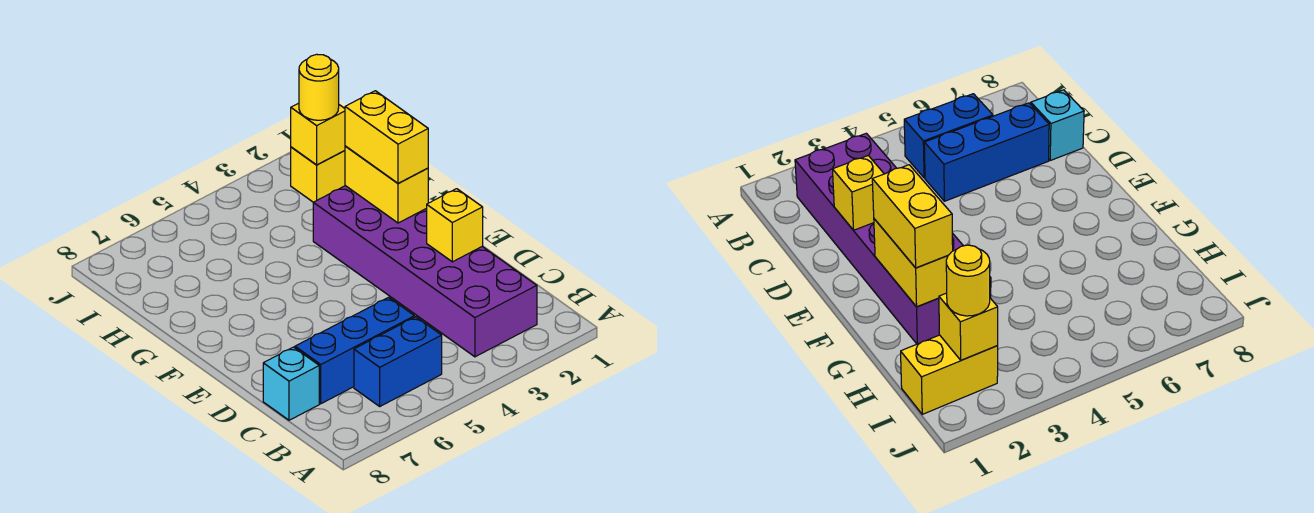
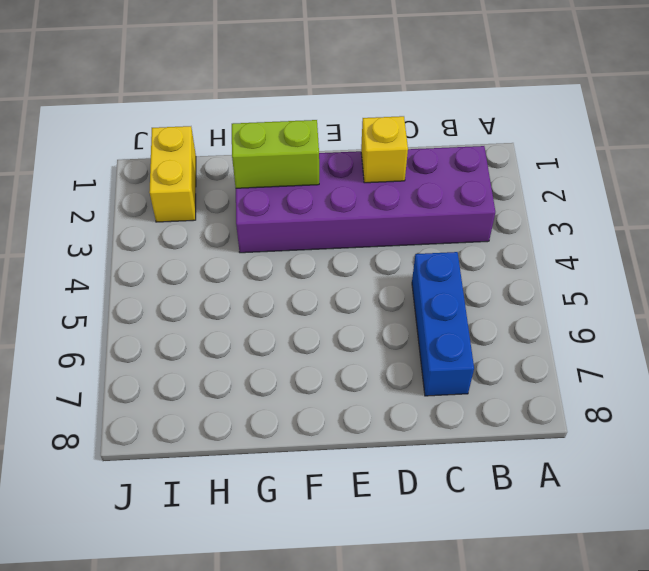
lime brick F2:G2 level 2 -> yellow brick F2:G2 level 2
none -> blue brick B5:B6 level 1
none -> cyan brick C8 level 1

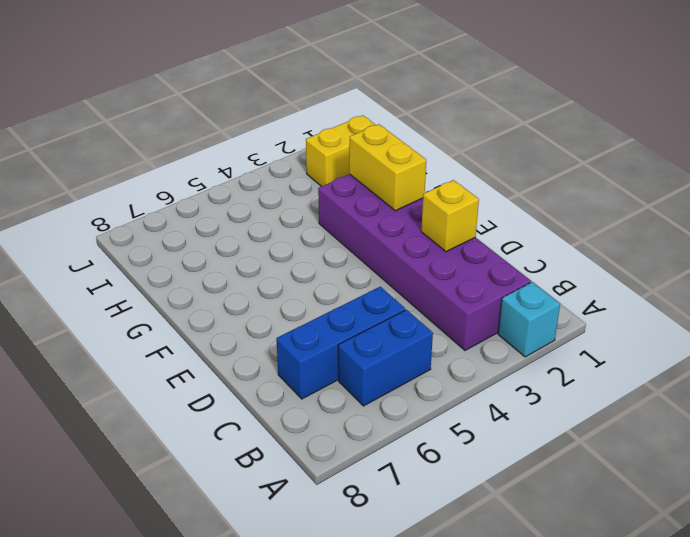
cyan brick A2 level 1 -> cyan brick C8 level 1
none -> yellow brick I2 level 2
none -> yellow brick F2:G2 level 3

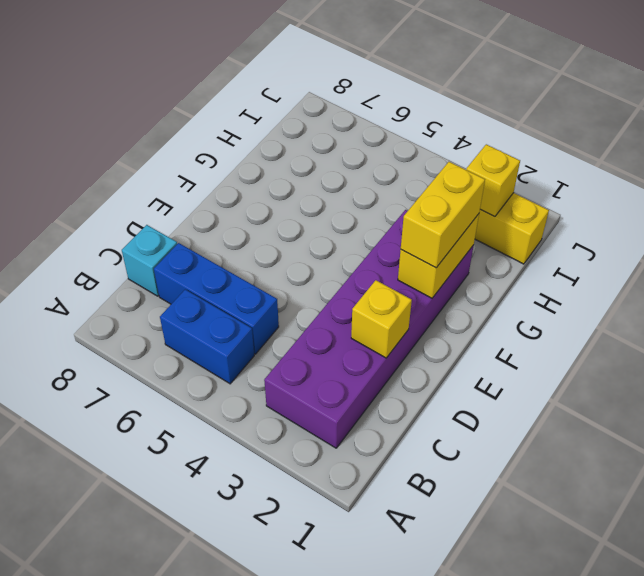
none -> yellow round brick I2 level 3

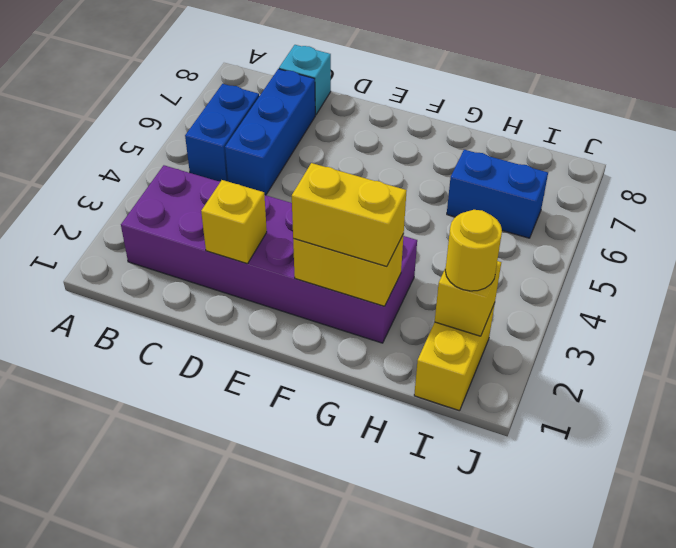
blue brick H6:I6 level 1 -> none

